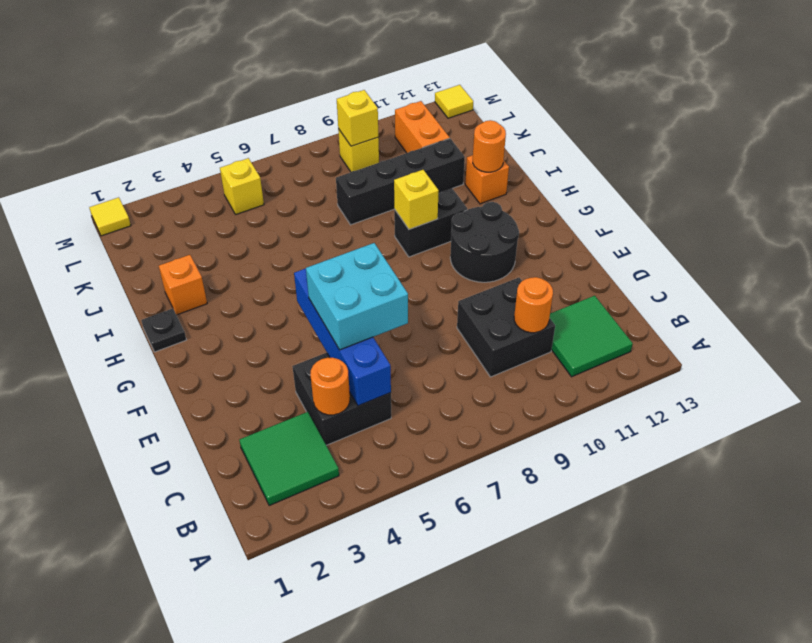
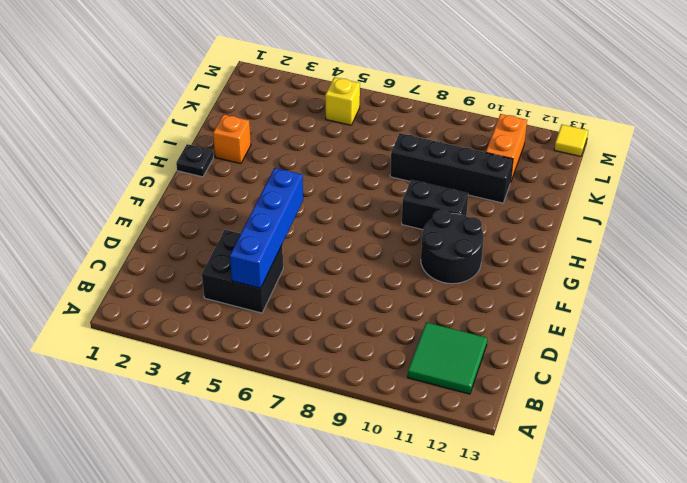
none -> green tile B2:C3 level 1
none -> black brick C9:D10 level 1
none -> orange brick I12 level 1

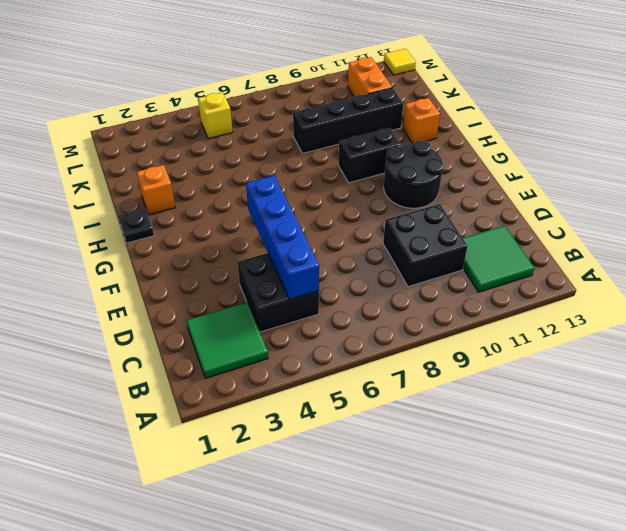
none -> yellow brick L9 level 1
none -> yellow tile M1 level 1
none -> orange round brick C4 level 2

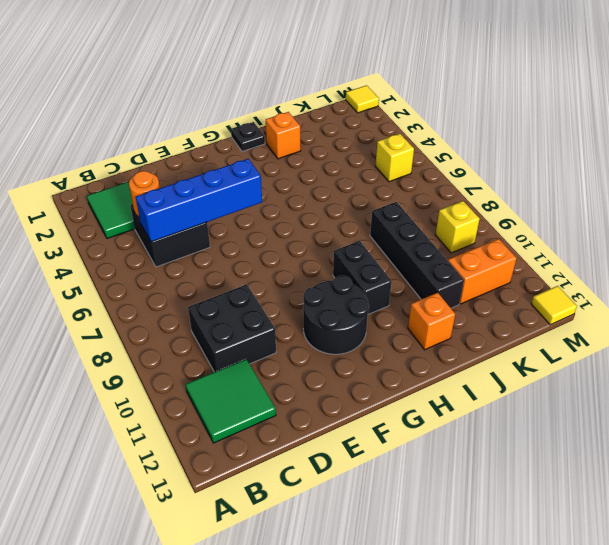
none -> orange round brick C10 level 2
none -> yellow brick H9 level 2
none -> orange round brick I12 level 2

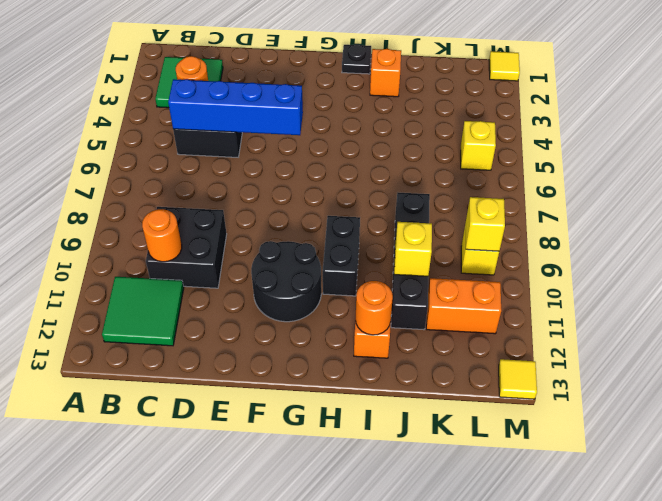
yellow brick J10 level 2 -> yellow brick H9 level 2
none -> cyan brick D5:E6 level 3

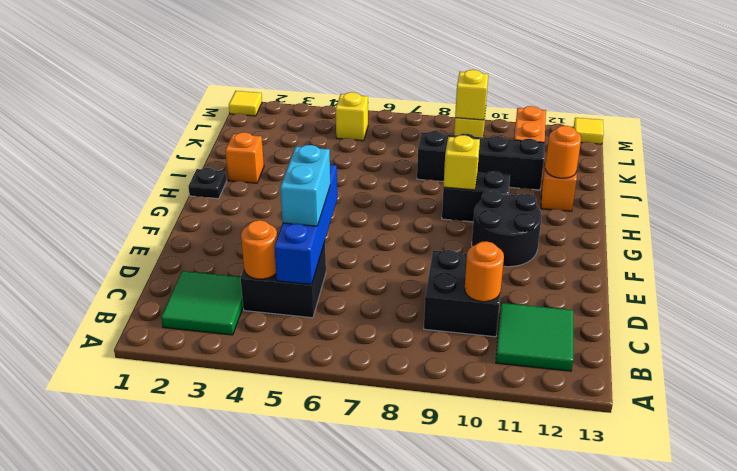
cyan brick D5:E5 level 3 -> cyan brick D5:E6 level 3

